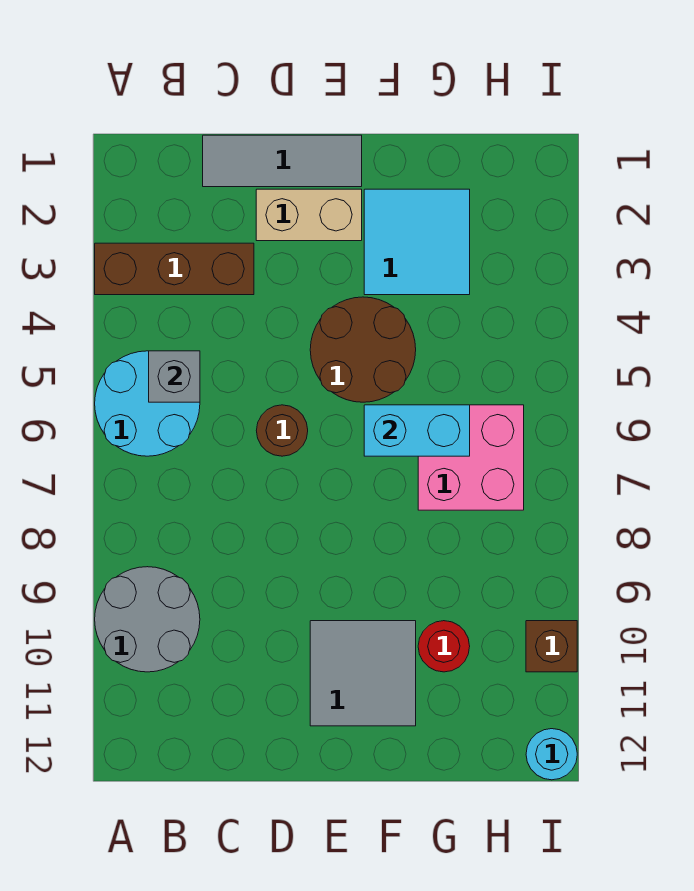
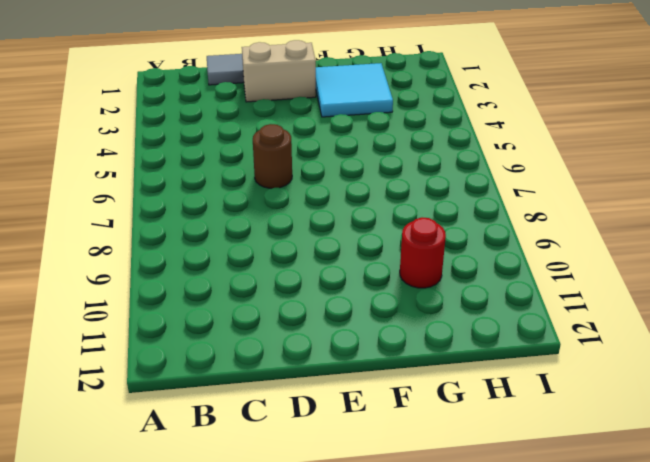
none -> brown brick A3:C3 level 1
none -> cyan round brick A5:B6 level 1
none -> grey round brick A9:B10 level 1

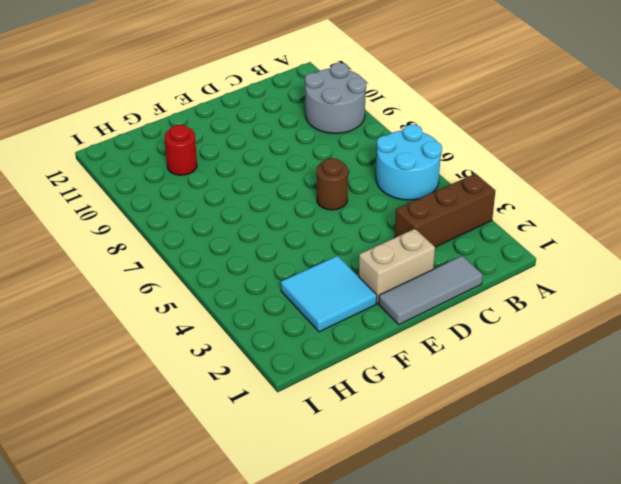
none -> brown round brick E4:F5 level 1
none -> grey tile E10:F11 level 1
none -> pink brick G6:H7 level 1

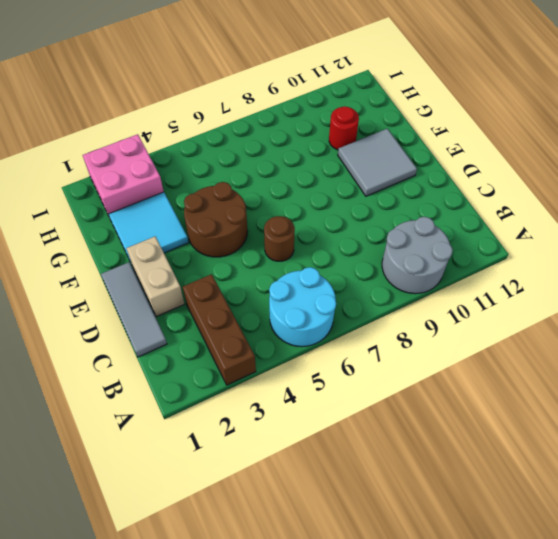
pink brick H2:I3 level 1 -> pink brick G6:H7 level 1
none -> brown brick I10 level 1
none -> cyan round brick I12 level 1
none -> grey brick B5 level 2

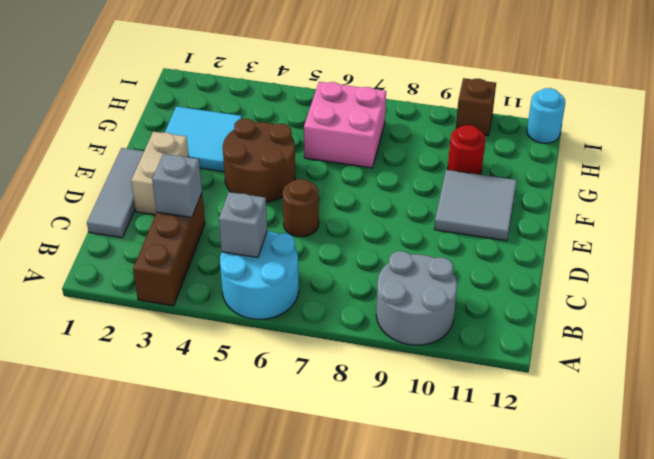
grey brick C3 level 2 -> none
none -> cyan brick F6:G6 level 2

